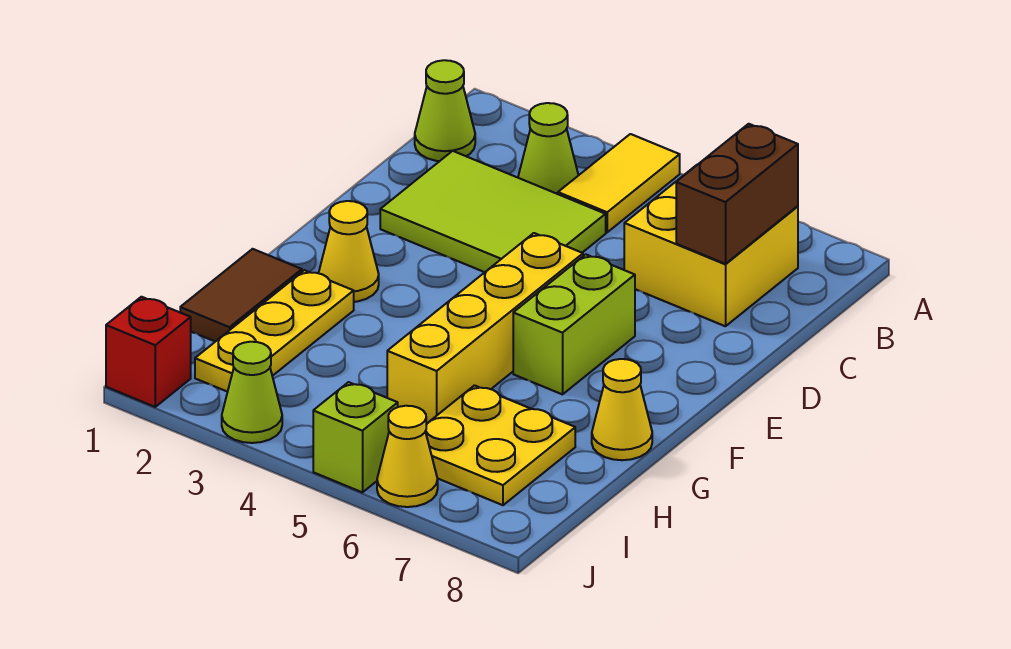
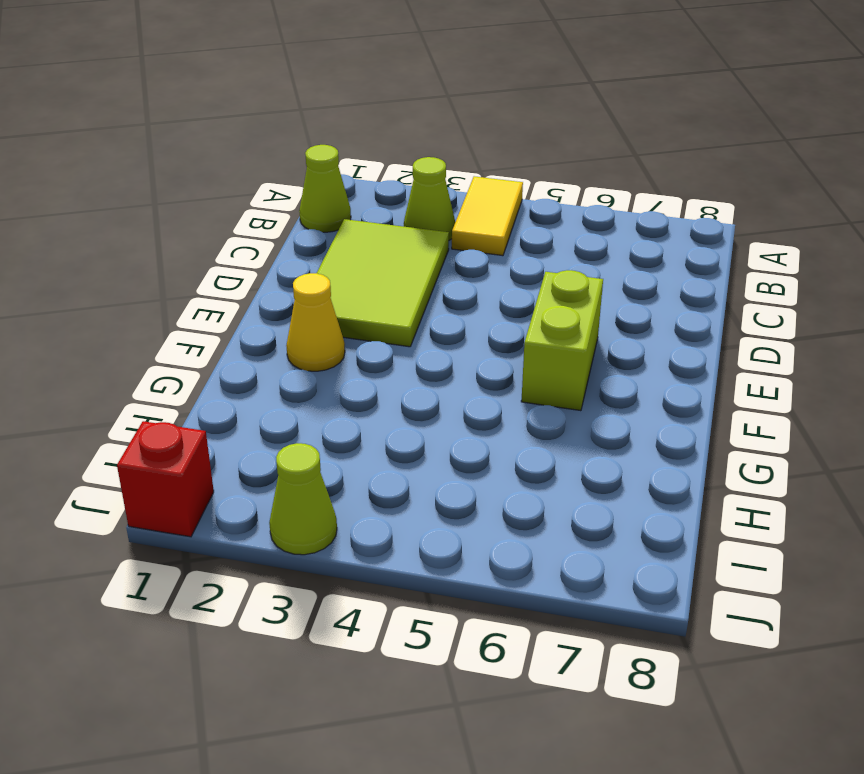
lime tile C2:E3 level 1 -> lime tile C2:D4 level 1
none -> yellow brick B6:C7 level 1
none -> yellow brick E5:H5 level 1
none -> brown tile G1:H1 level 1

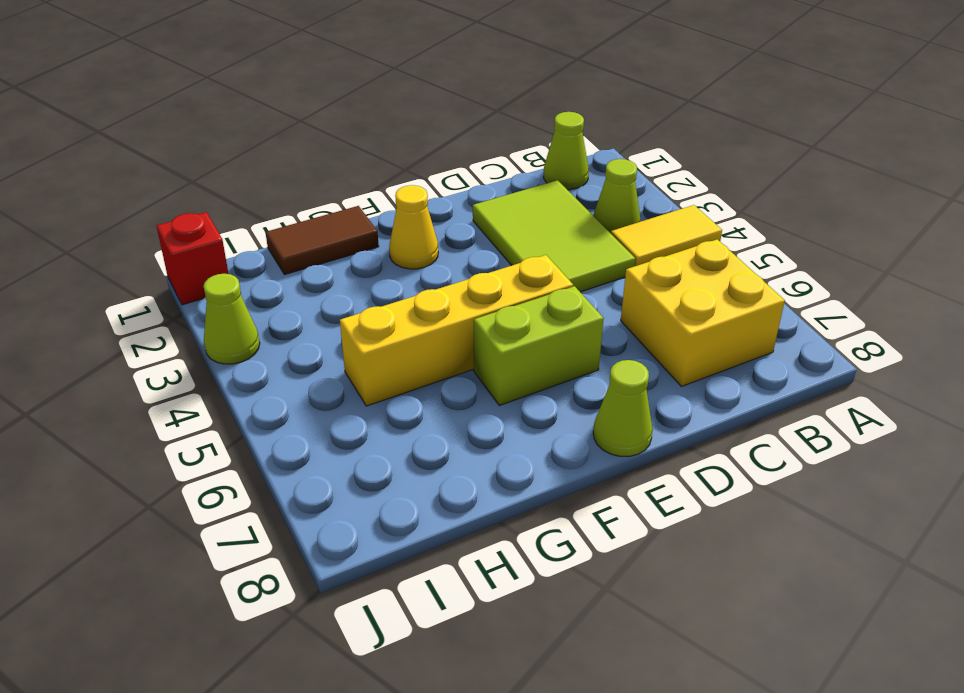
lime cone E8 level 1 -> none
none -> yellow plate G2:I2 level 1
none -> yellow cone G8 level 1
none -> yellow plate H6:I7 level 1

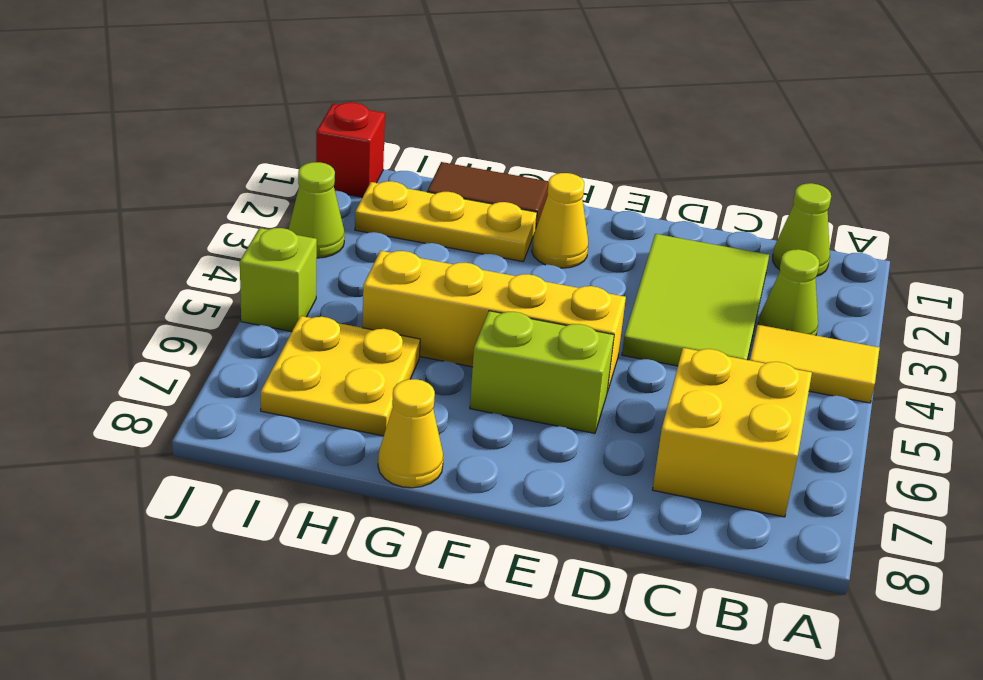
none -> yellow cone J6 level 1
none -> brown brick B7:C7 level 2

